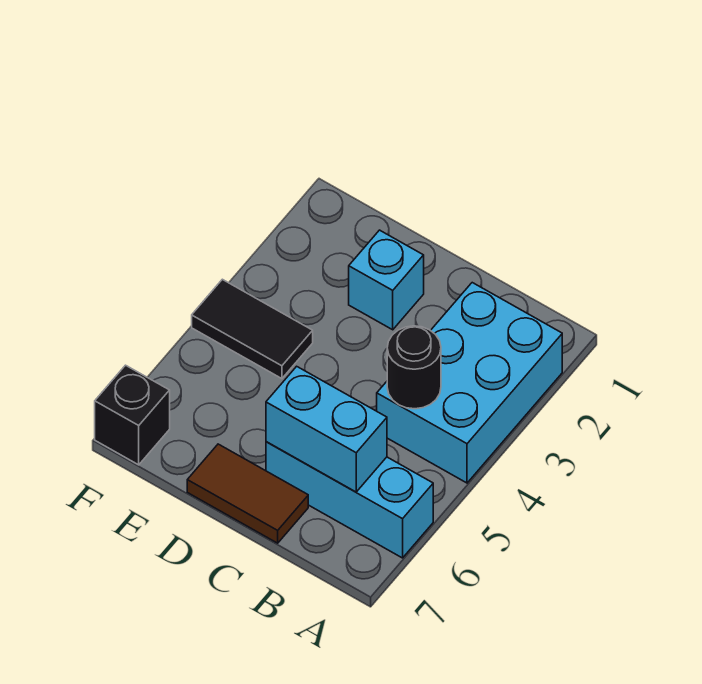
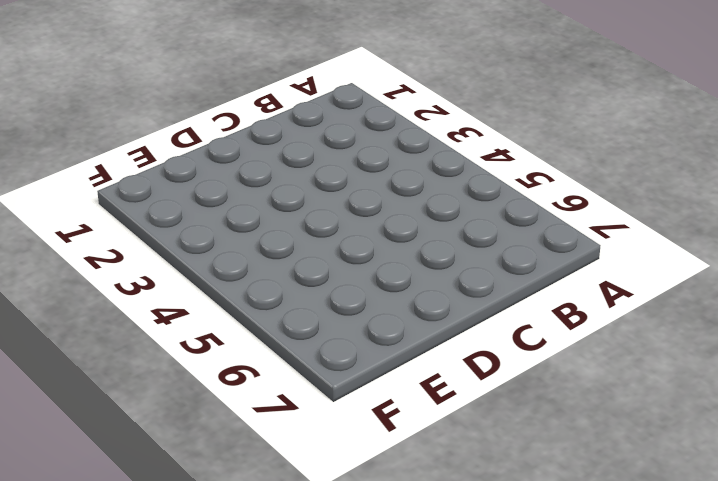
none -> cyan brick A2:B4 level 1
none -> cyan brick A6:C6 level 1

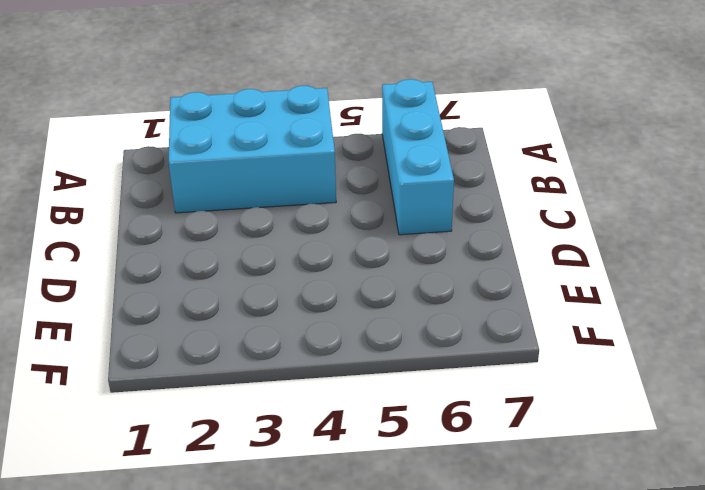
none -> brown tile C7:D7 level 1
none -> cyan brick D2 level 1

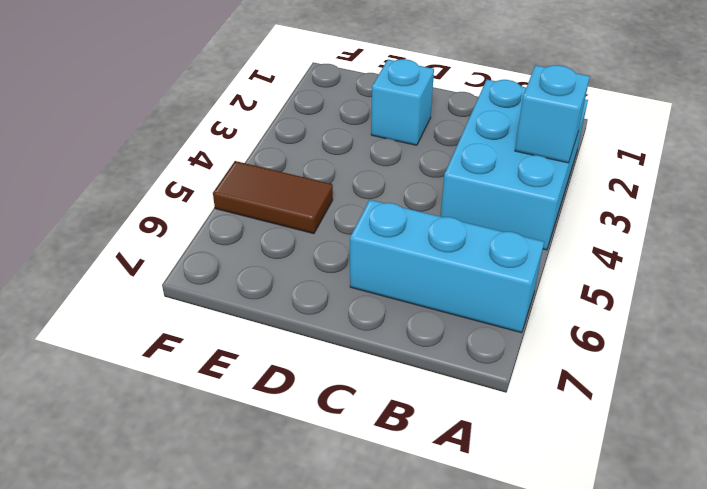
cyan brick A3 level 2 -> none
brown tile E5:F5 level 1 -> brown tile C7:D7 level 1
none -> black tile E4:F4 level 1
none -> black brick F7 level 1

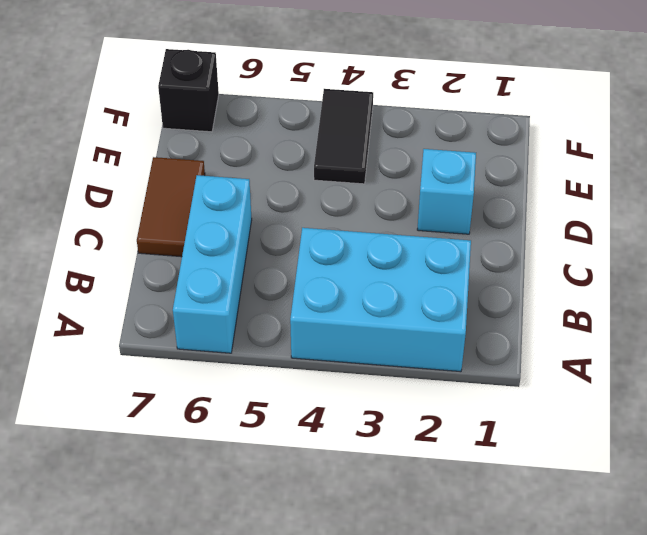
none -> black round brick B4 level 2
none -> cyan brick B6:C6 level 2

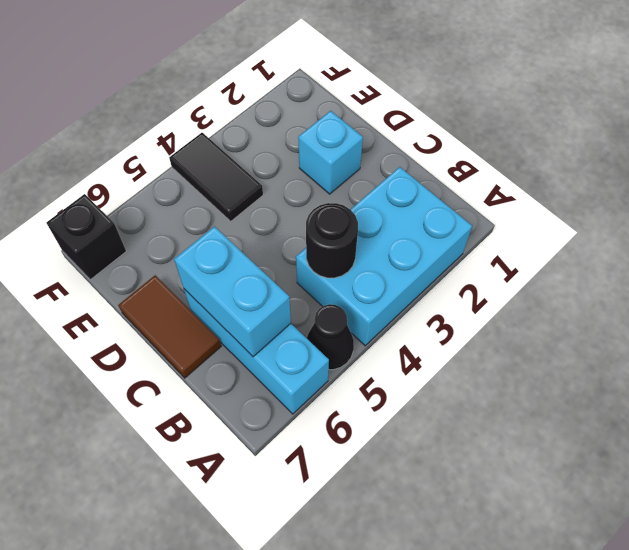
black cone A5 level 1 -> none

